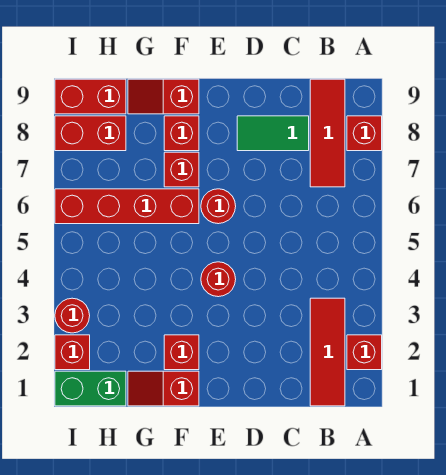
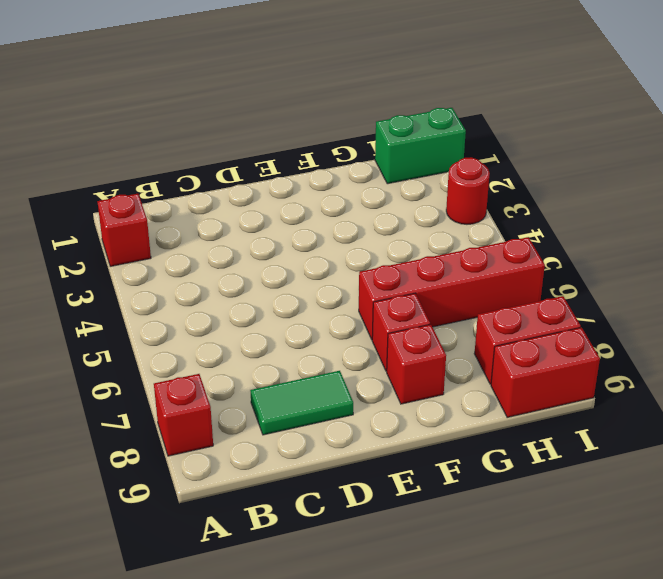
none -> red tile B1:B3 level 1
none -> red tile B7:B9 level 1
none -> red round brick E4 level 1

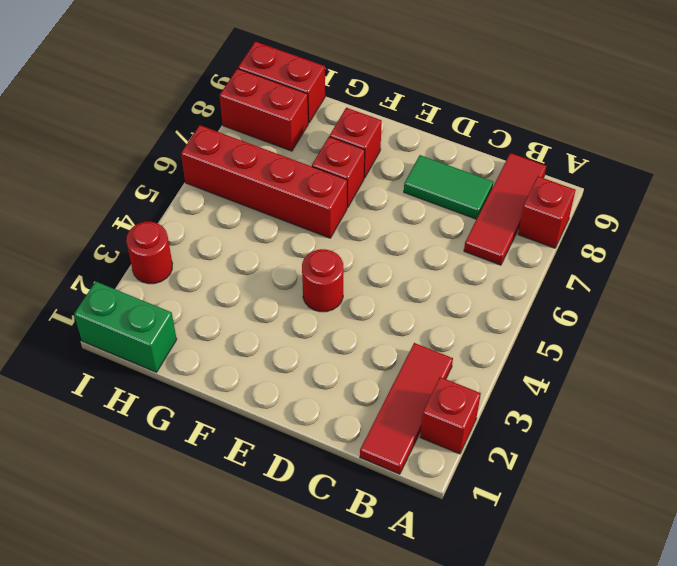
none -> red round brick E6 level 1
none -> red slope F1:G1 level 1 top F
none -> red brick F2 level 1

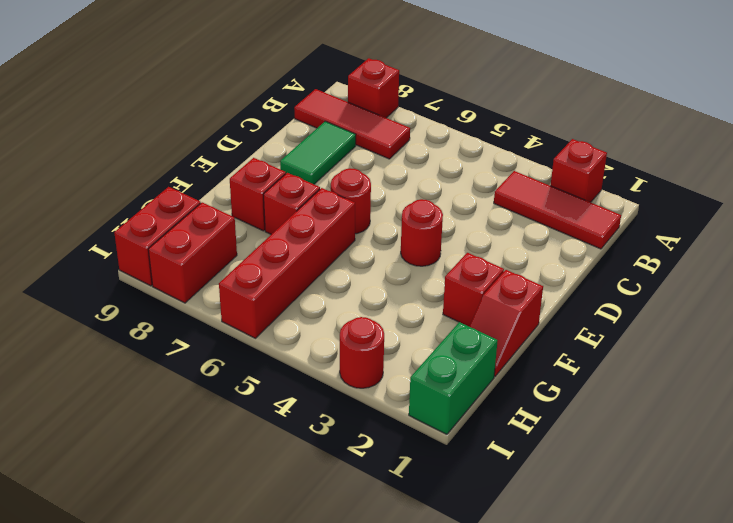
none -> red slope F9:G9 level 1 top F
none -> red brick I2 level 1

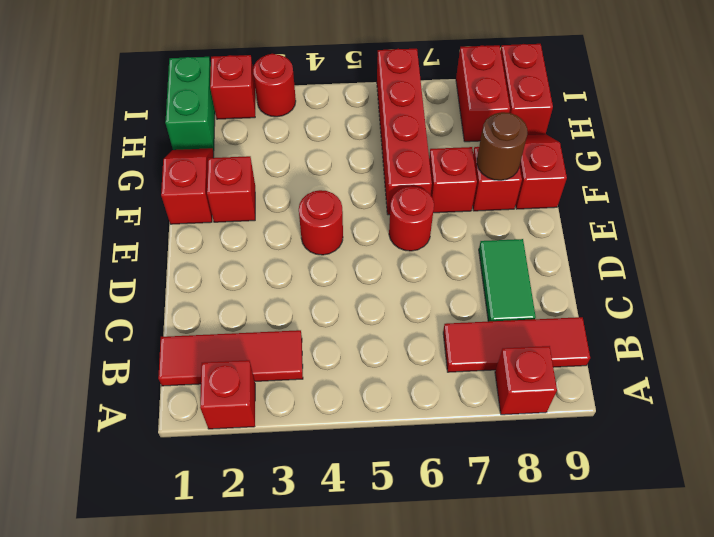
brown round brick F8 level 2 -> none

